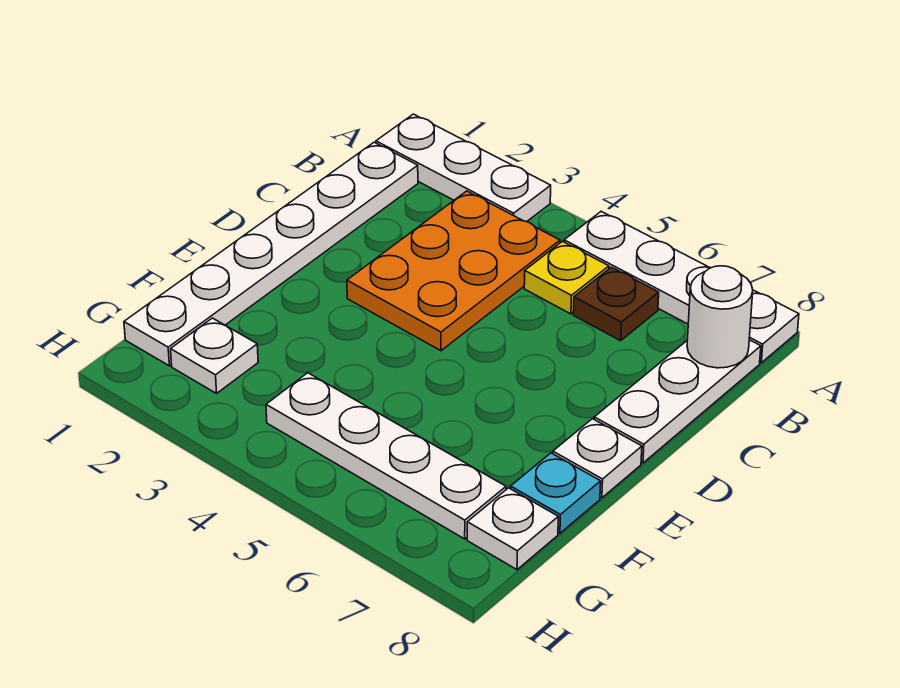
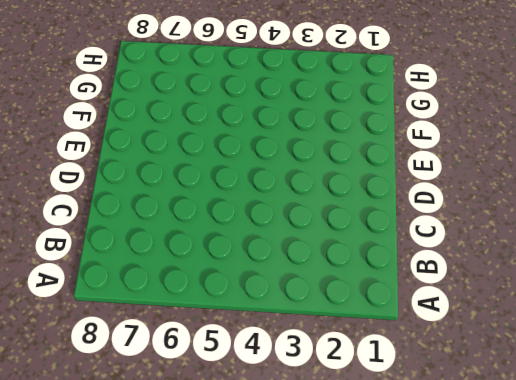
none -> white plate A1:A3 level 1
none -> white plate A5:A8 level 1
none -> white plate B1:G1 level 1

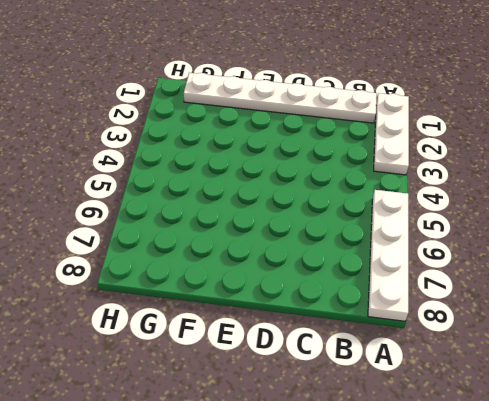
none -> orange plate B3:D4 level 1
none -> yellow plate B5 level 1
none -> brown plate B6 level 1

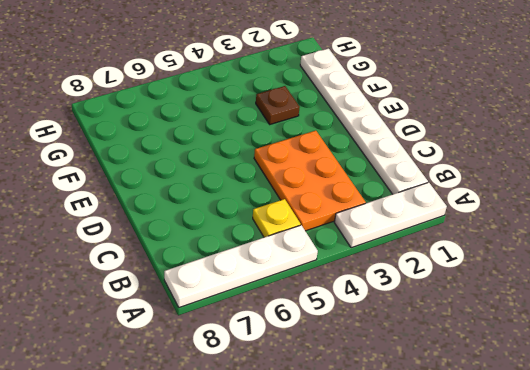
brown plate F3 level 1 -> brown plate B6 level 1
none -> white plate B8:D8 level 1
none -> white plate E8 level 1
none -> cyan plate F8 level 1

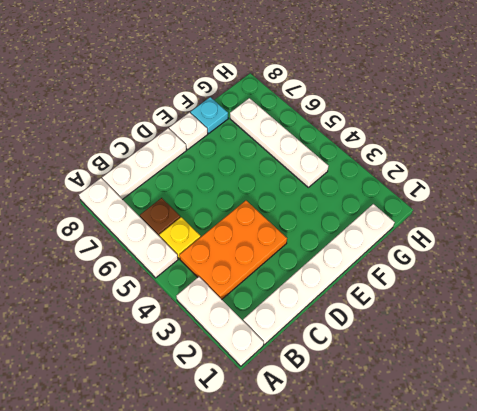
none -> white plate G2 level 1
none -> white plate G8 level 1
none -> white round brick B8 level 2

